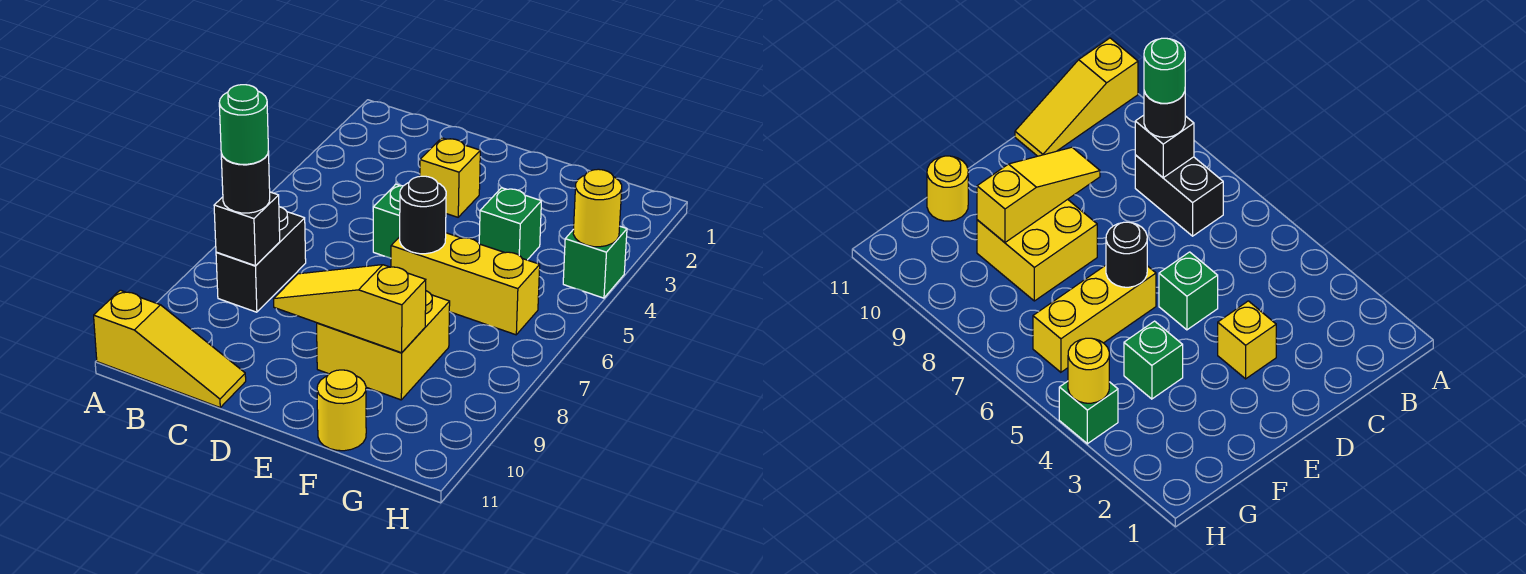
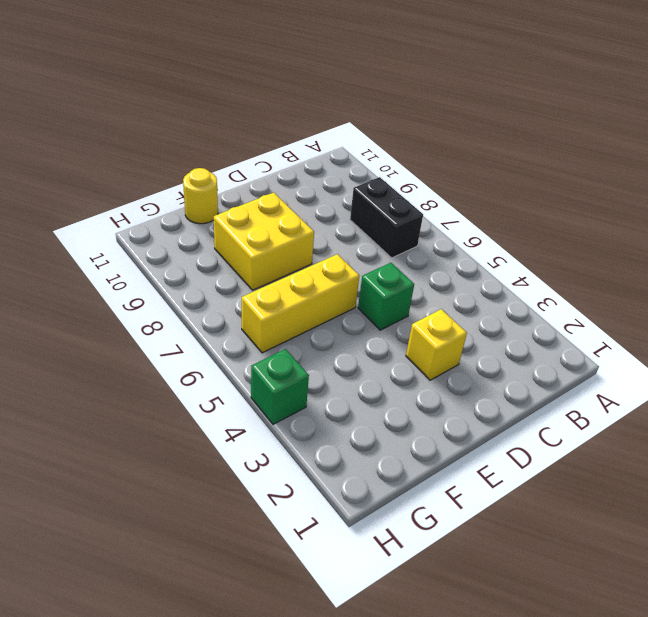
none -> yellow slope A11:C11 level 1 top A
none -> green brick F4 level 1
none -> black brick B8 level 2

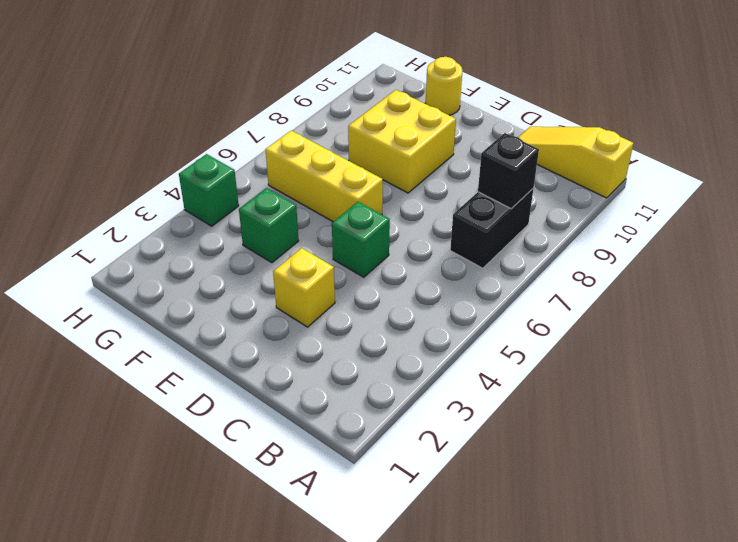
none -> yellow slope D9:F9 level 2 top F
none -> black round brick E6 level 2
none -> yellow round brick H4 level 2

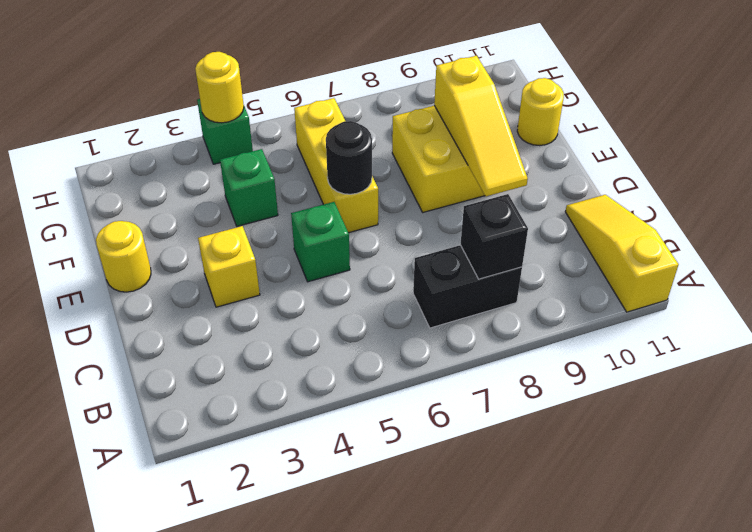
yellow round brick E1 level 1 -> none
none -> black round brick B8 level 3
none -> green round brick B8 level 4

